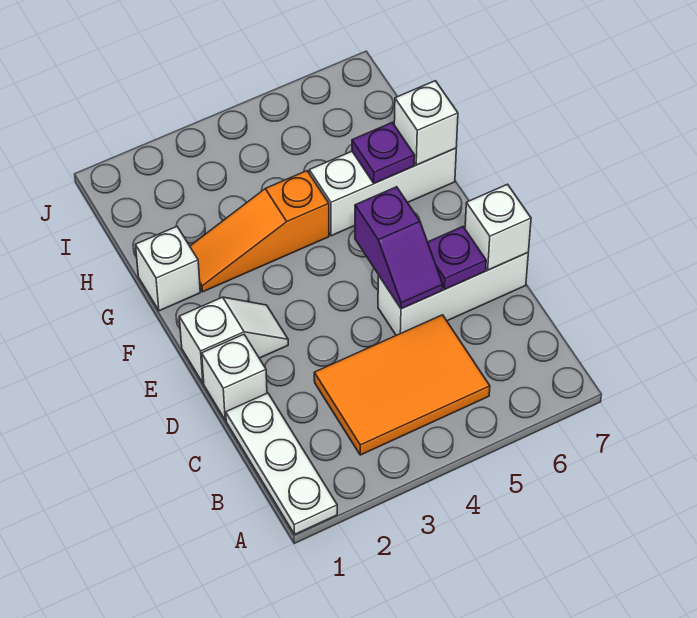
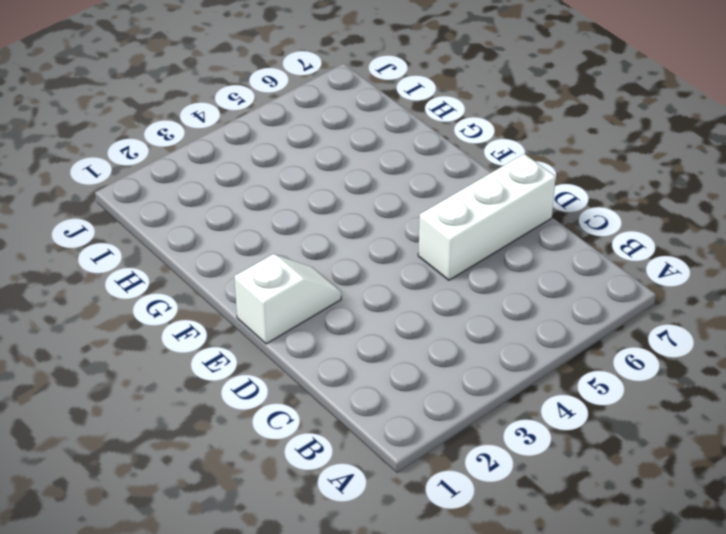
none -> white plate A1:C1 level 1
none -> orange tile B3:C5 level 1
none -> white brick D1 level 1

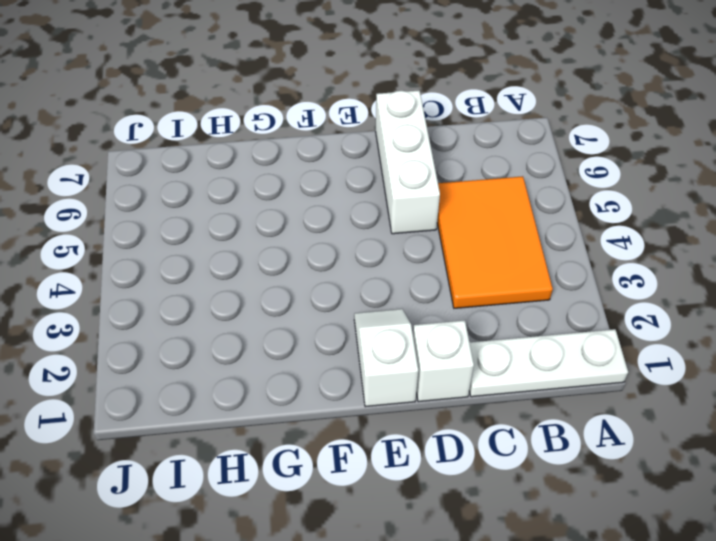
none -> white brick G1 level 1
none -> orange slope G2:G4 level 1 top 4
none -> white brick G5:G7 level 1

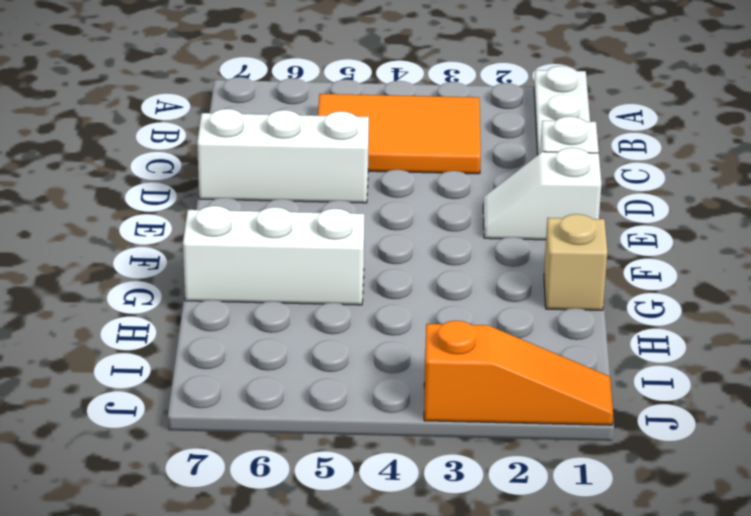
tan brick G1 level 1 -> white brick G1 level 1
orange slope J1:J3 level 1 top 3 -> orange slope G2:G4 level 1 top 4
none -> purple slope D5:E5 level 2 top E
none -> purple plate D6 level 2
none -> white brick D7 level 2

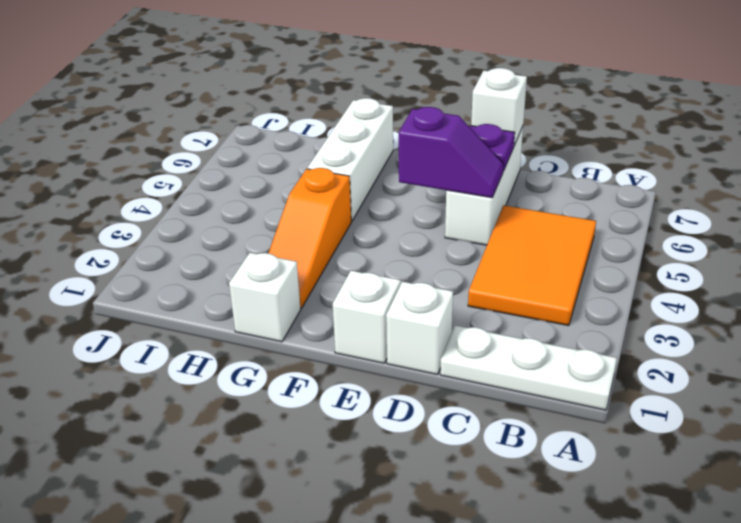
none -> purple plate G6 level 2
none -> white brick G7 level 2

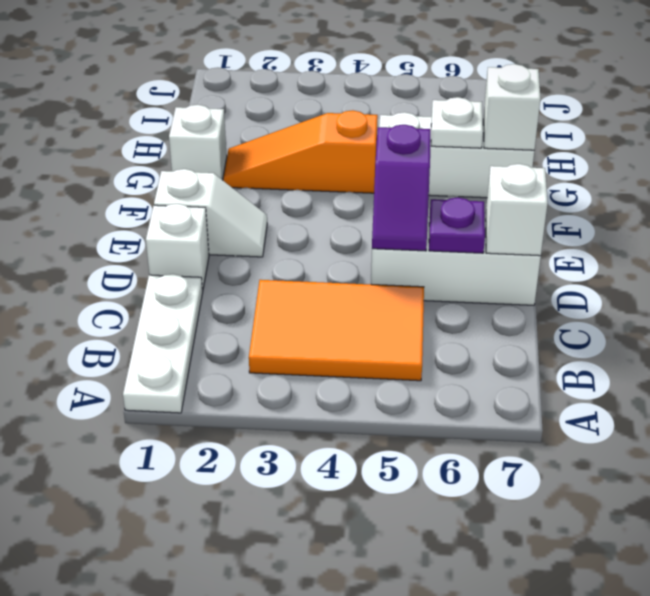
white plate G6 level 2 -> purple plate G6 level 2

